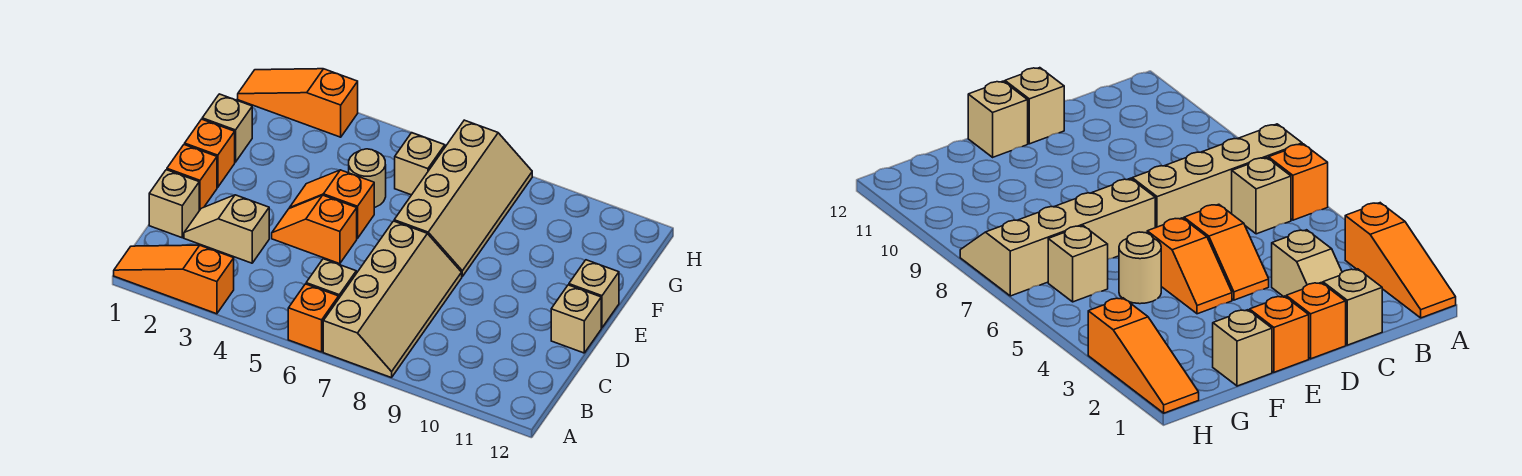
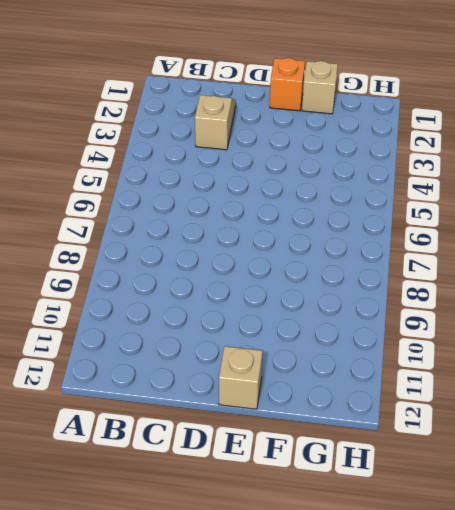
none -> orange slope A1:A3 level 1 top 3
none -> orange brick A6 level 1
none -> tan slope A7:D8 level 1 top 7

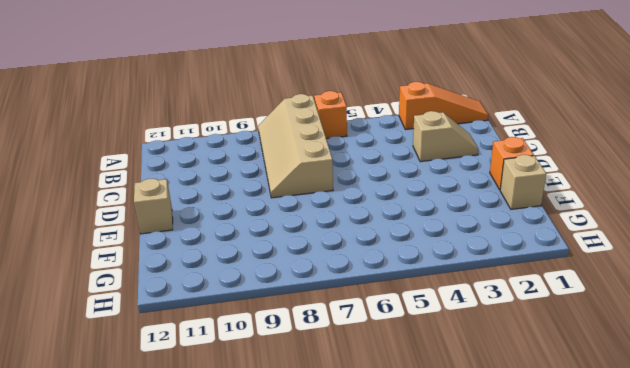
none -> tan brick B6 level 1
none -> tan brick C1 level 1
none -> orange brick D1 level 1

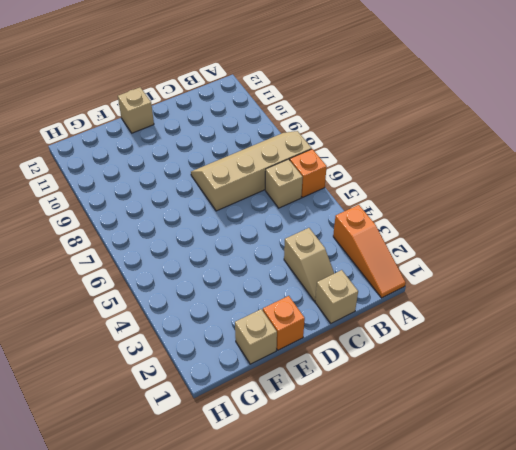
none -> orange brick D1 level 1
none -> orange slope D4:D5 level 1 top 5
none -> tan brick D12 level 1

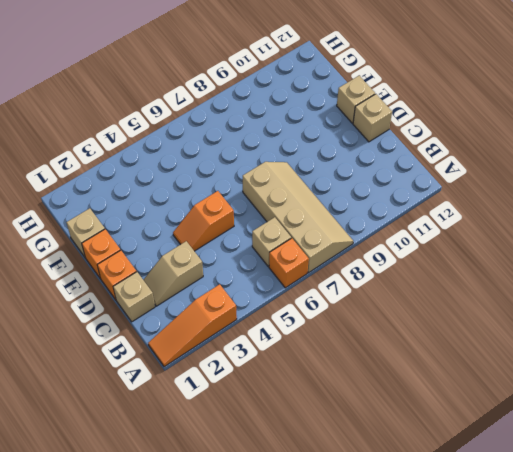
none -> orange slope E4:E5 level 1 top 5
none -> tan slope E7:H8 level 1 top 7
none -> tan round brick F5 level 1

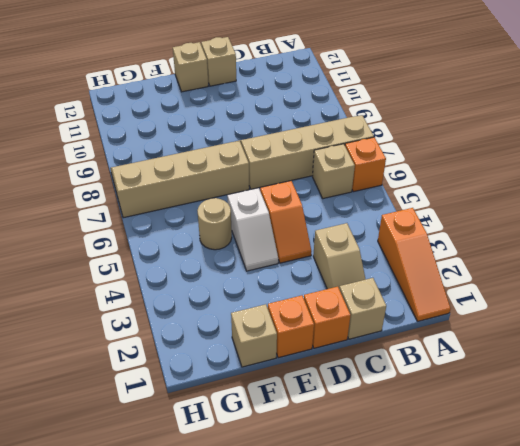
white slope E4:E5 level 1 top 5 -> orange slope E4:E5 level 1 top 5
none -> tan brick G6 level 1
none -> orange slope H1:H3 level 1 top 3

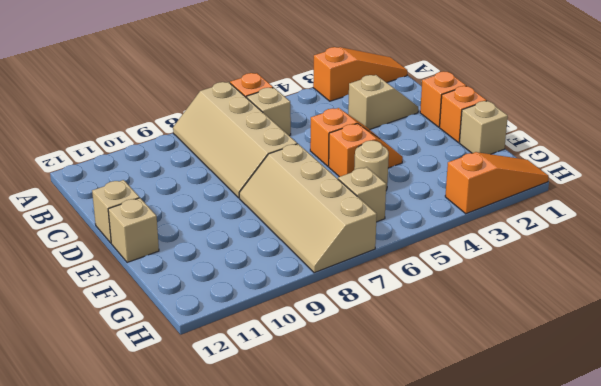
none -> tan brick C1 level 1

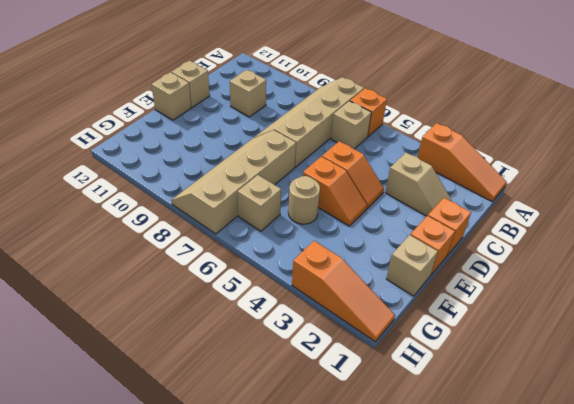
tan brick C10 level 1 -> tan brick C1 level 1

